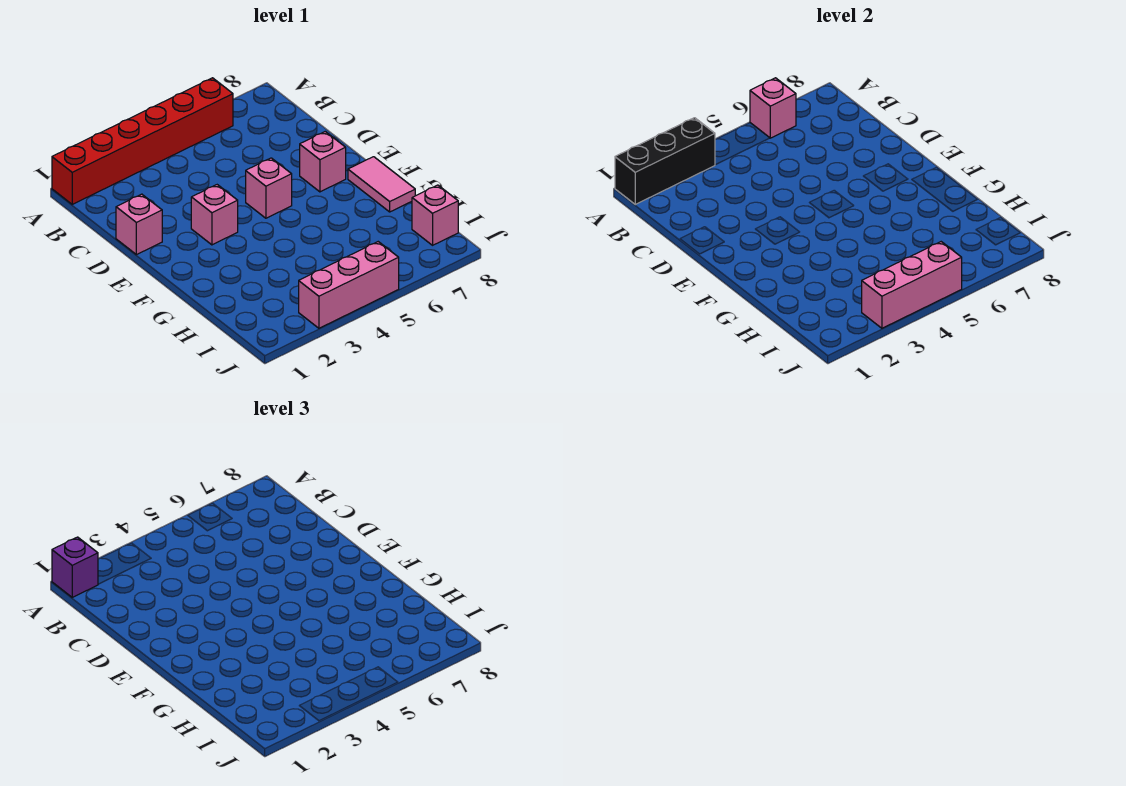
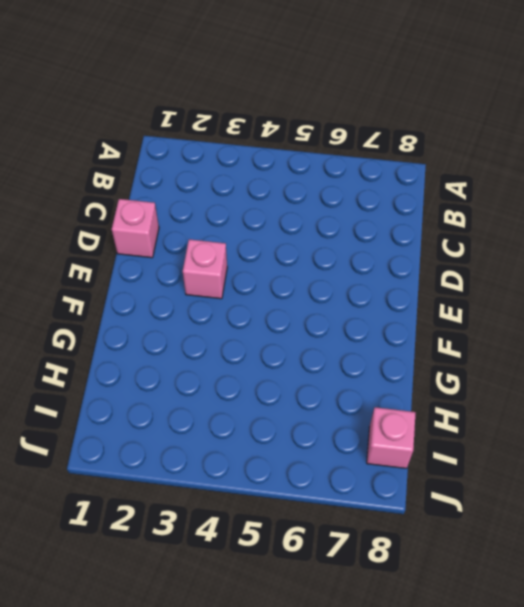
none -> red brick A1:A6 level 1
none -> pink brick E5 level 1
none -> pink brick E7 level 1

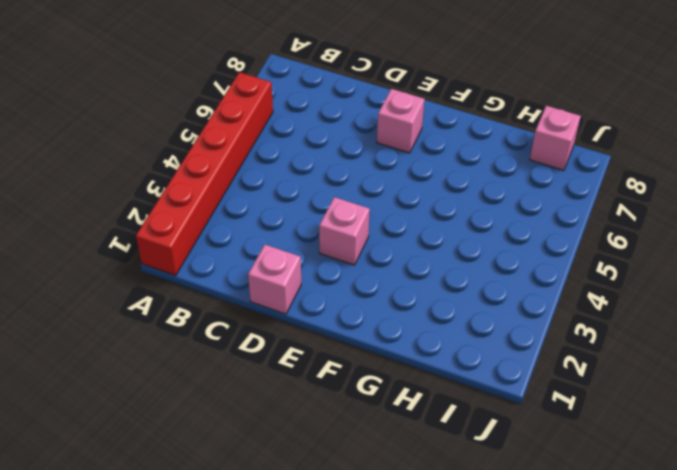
none -> pink brick E5 level 1
none -> pink tile F8:G8 level 1
none -> pink brick J3:J5 level 1

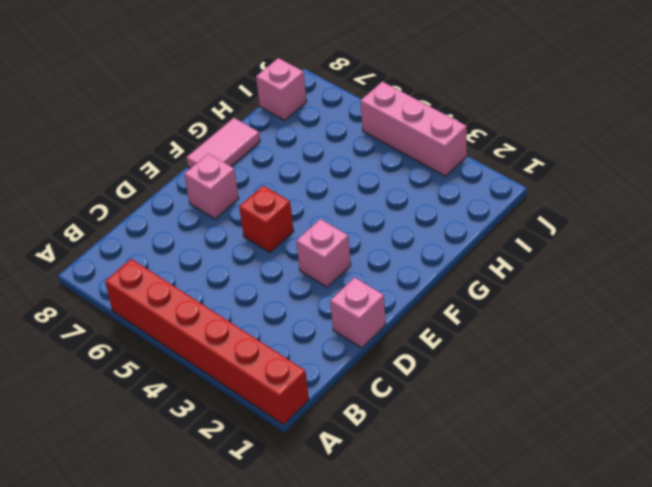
red brick E5 level 1 -> pink brick E5 level 1
none -> black brick A1:A3 level 2
none -> pink brick A6 level 2
none -> pink brick J3:J5 level 2

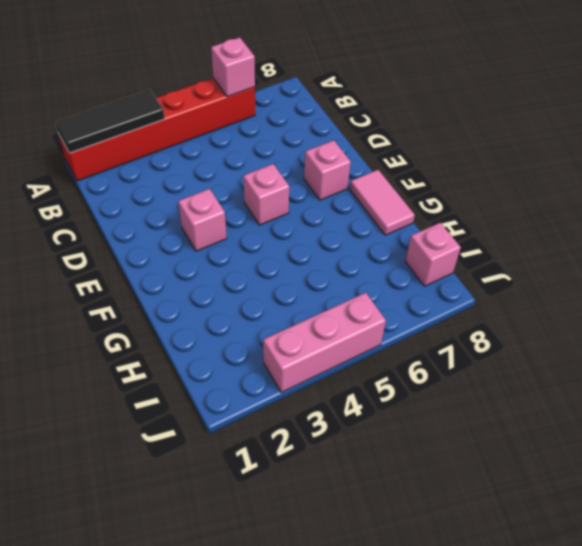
black tile A1:A3 level 2 -> black brick A1:A3 level 2
none -> pink brick D1 level 1
none -> pink brick J3:J5 level 2
none -> purple brick A1 level 3

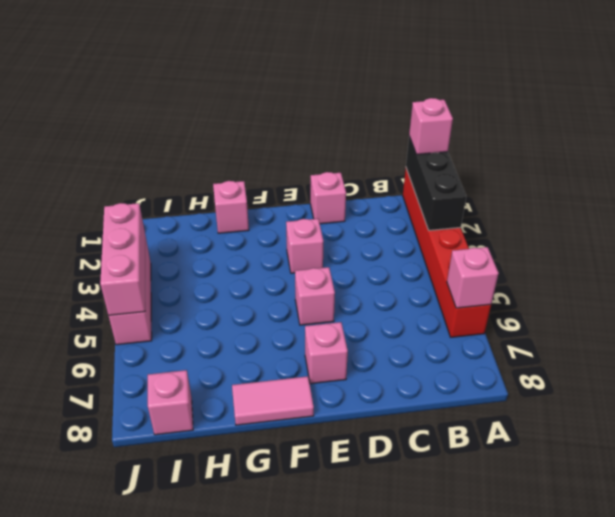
pink brick A1 level 3 -> purple brick A1 level 3
pink brick G1 level 1 -> none

